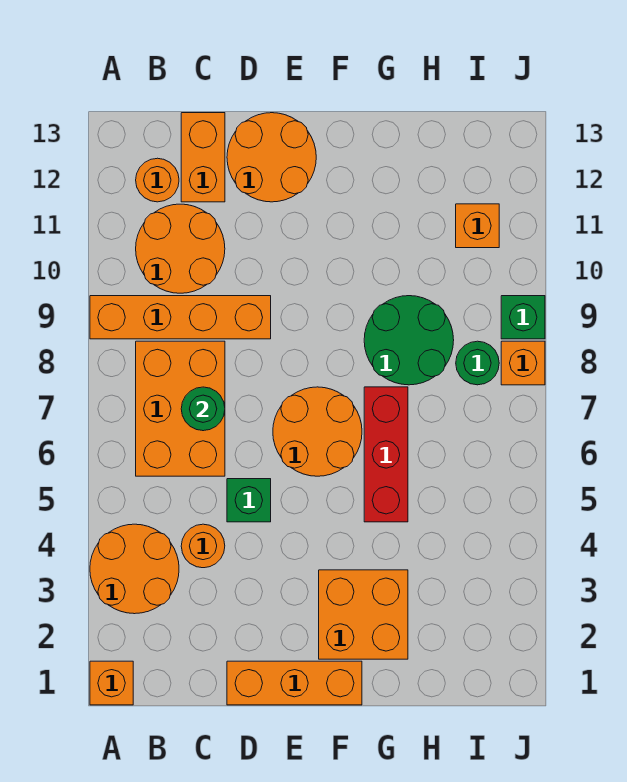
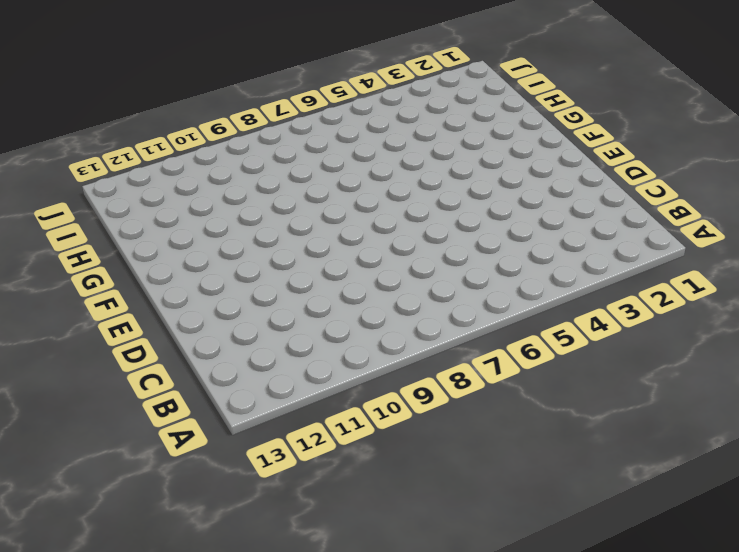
none -> orange brick A1 level 1
none -> orange round brick A3:B4 level 1
none -> orange brick A9:D9 level 1

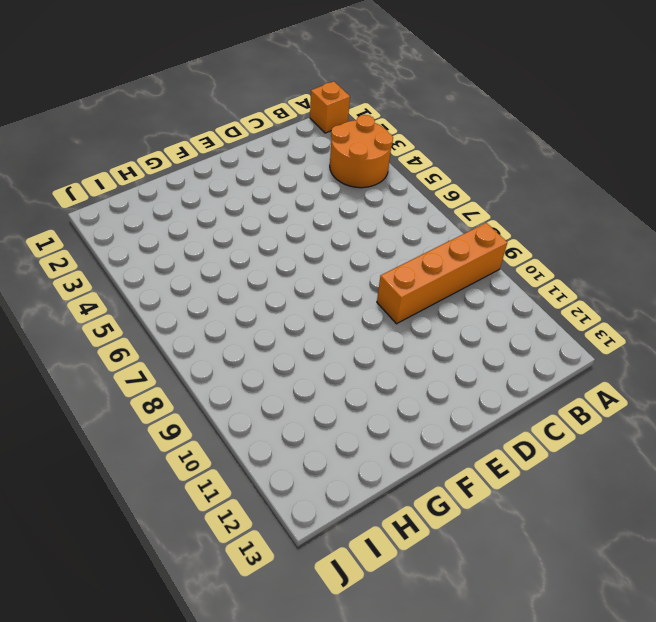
none -> orange brick B6:C8 level 1
none -> orange round brick B10:C11 level 1
none -> orange round brick B12 level 1

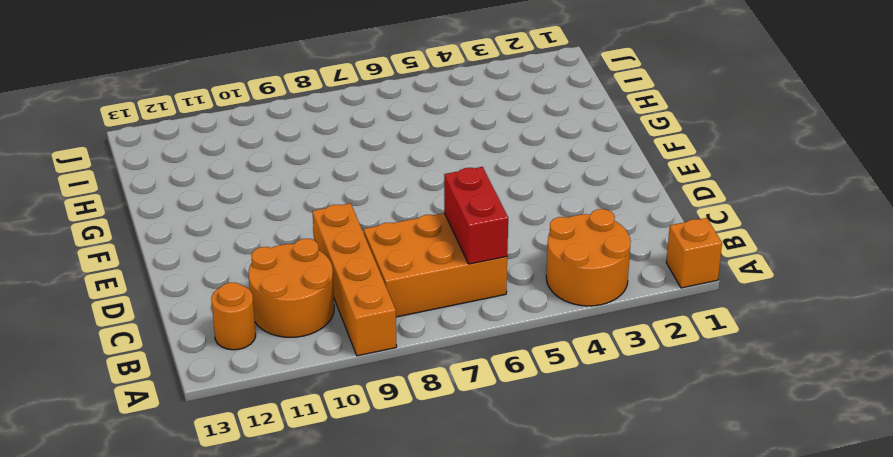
red brick B6:C6 level 2 -> none
none -> orange round brick C4 level 1
none -> orange brick C12:C13 level 1
none -> orange brick D1:F1 level 1

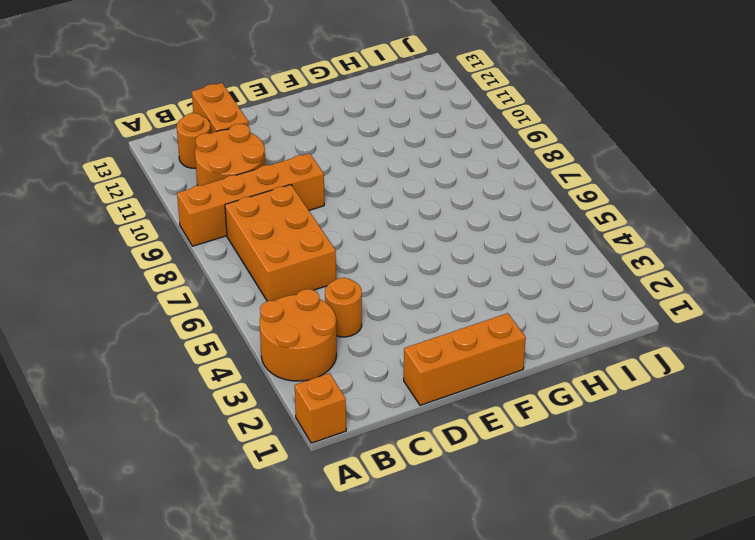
none -> green brick D5 level 1
none -> orange round brick D12:E13 level 1
none -> orange round brick E6:F7 level 1

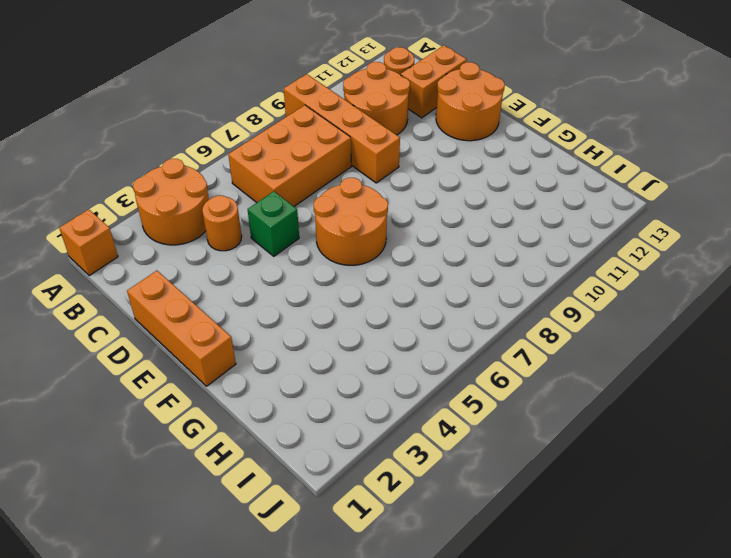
none -> orange brick F2:G3 level 1
none -> red brick G5:G7 level 1
none -> green round brick G8:H9 level 1

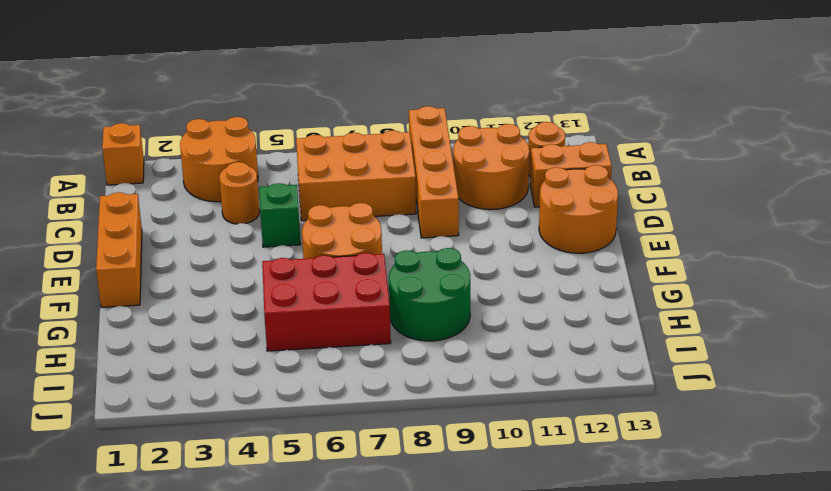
red brick G5:H7 level 1 -> red brick G5:G7 level 1
none -> orange brick F2:G3 level 1
none -> green round brick I8 level 1
none -> orange brick I11 level 1

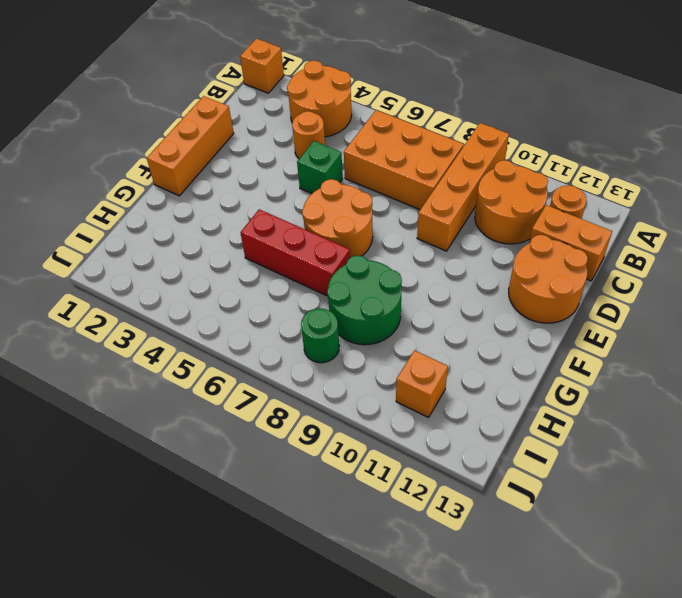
none -> orange brick F2:G3 level 1
none -> orange brick J8 level 1
none -> green brick J9 level 1

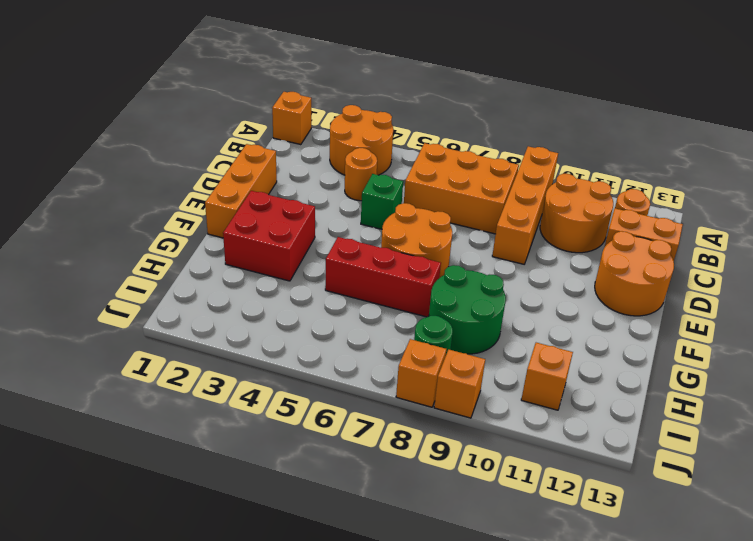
red brick F2:G3 level 1 -> orange brick F2:G3 level 1
orange brick J9 level 1 -> green brick J9 level 1
none -> green round brick C7 level 2

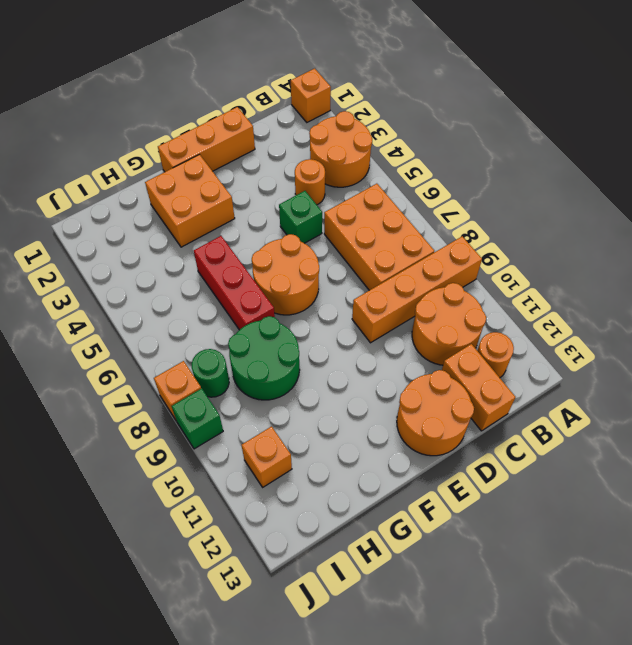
none -> green round brick C7 level 2

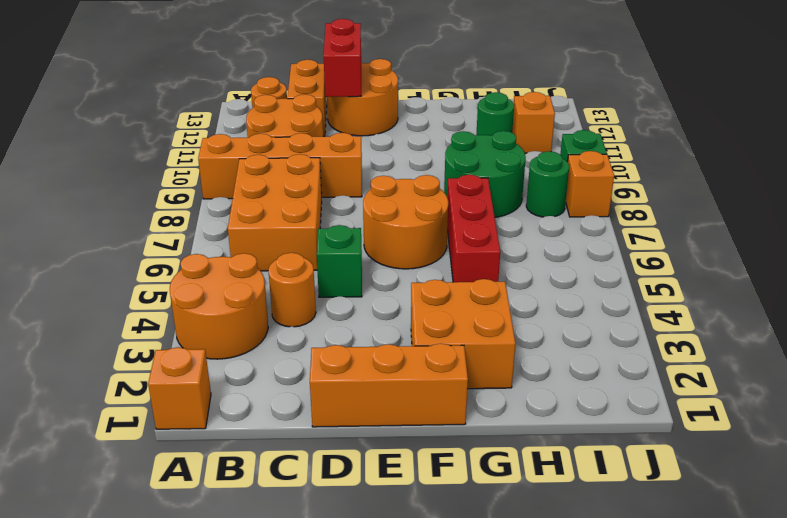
red brick D12:D13 level 2 -> none
green round brick H11 level 1 -> green round brick C7 level 2

